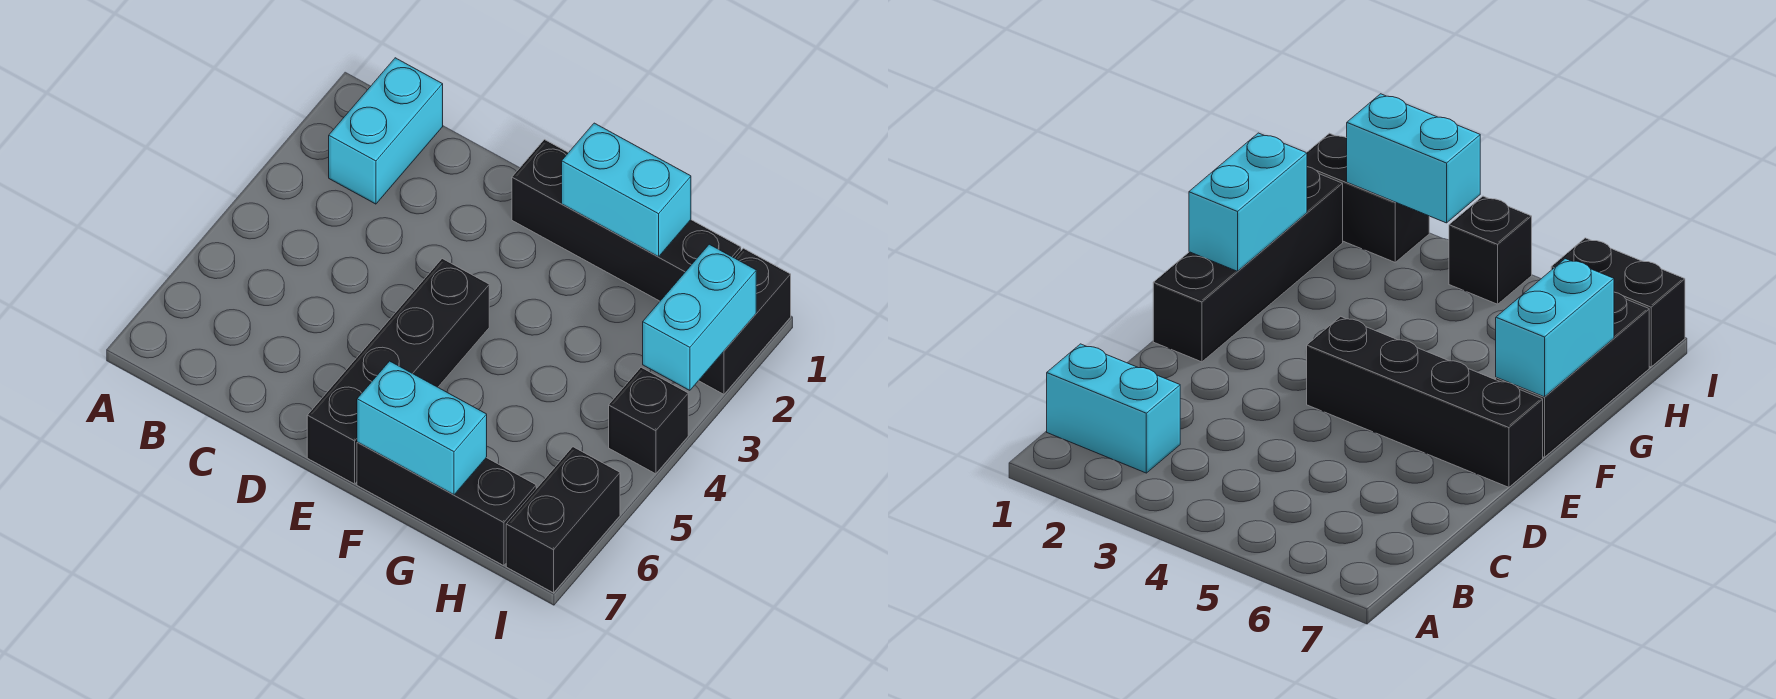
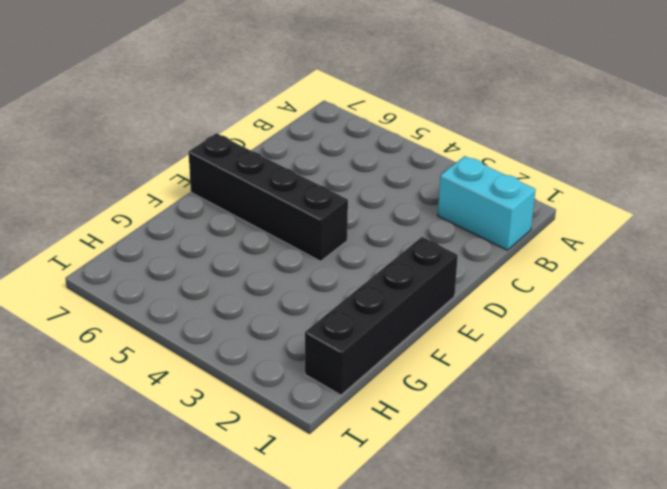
none -> black brick F7:H7 level 1
none -> black brick I1:I2 level 1

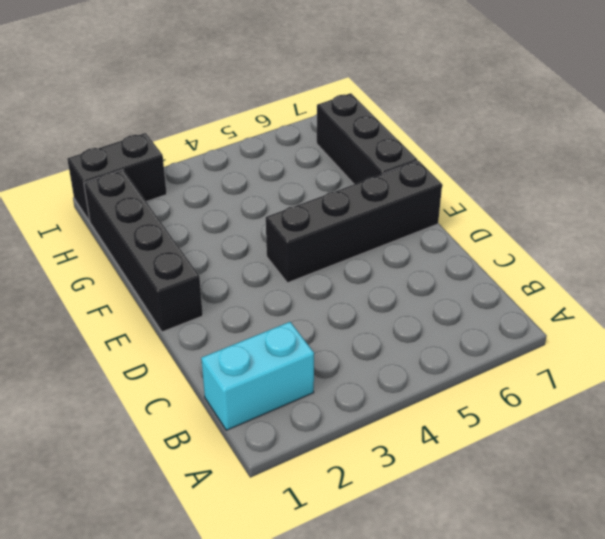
none -> black brick I4 level 1
none -> black brick I6:I7 level 1

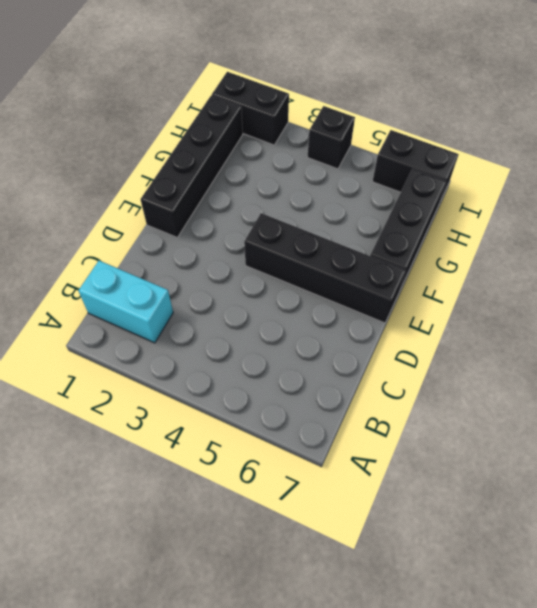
none -> cyan brick F1:G1 level 2
none -> cyan brick F7:G7 level 2

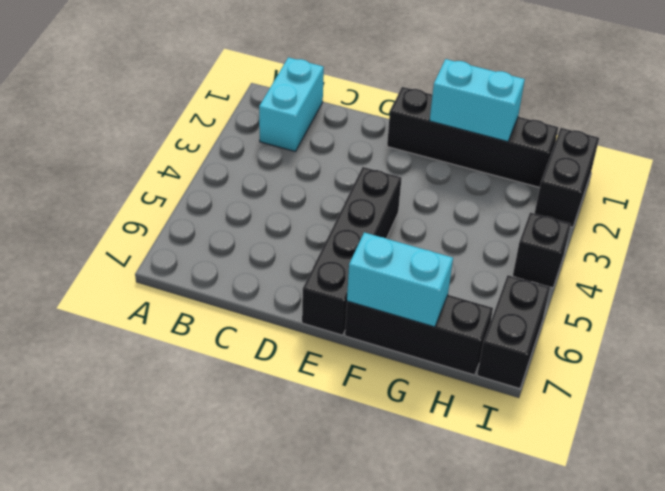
none -> cyan brick I2:I3 level 2

